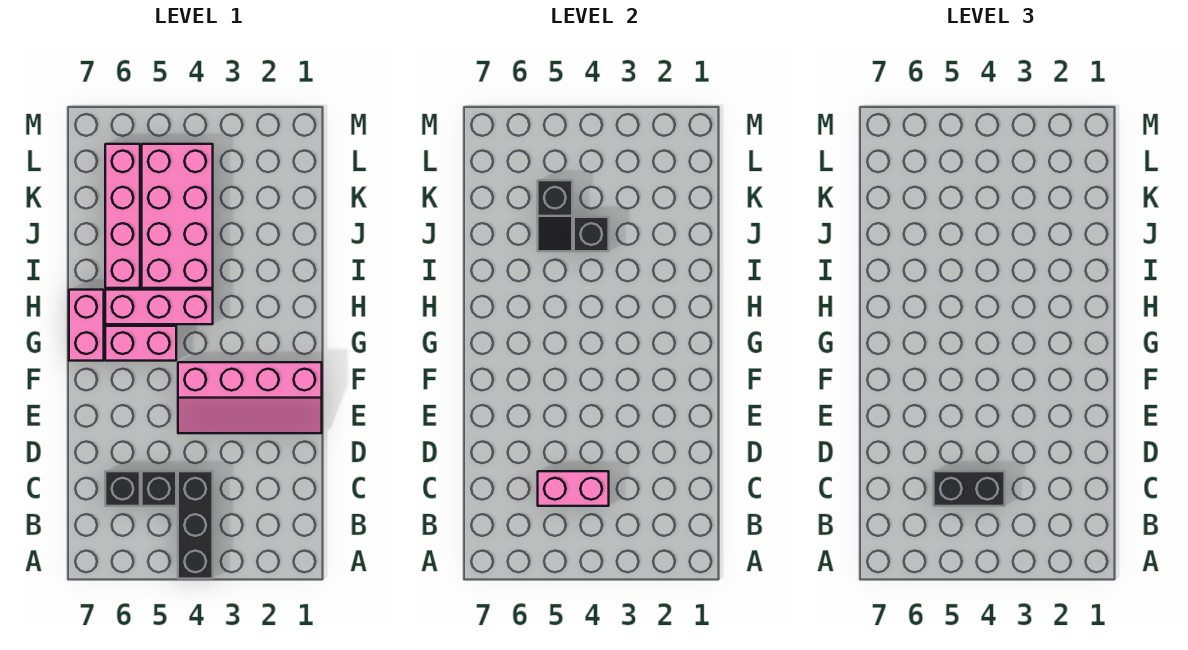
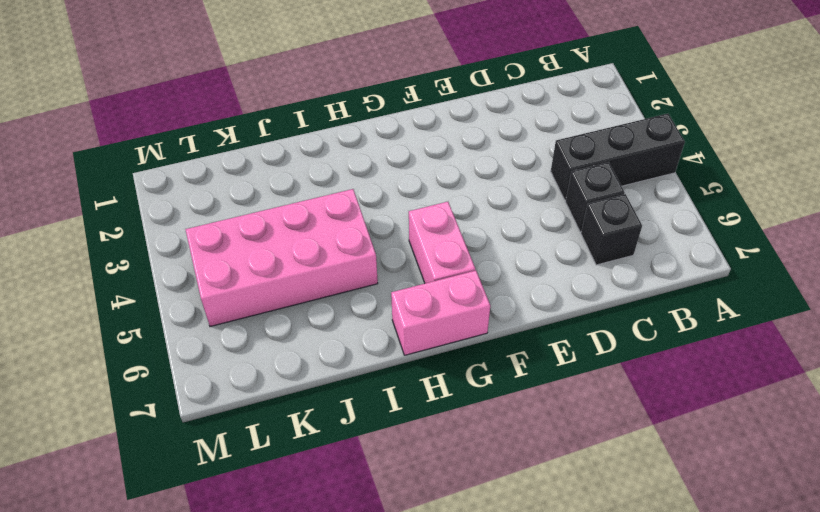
none -> pink slope E1:F4 level 1 top F
none -> pink brick H4:H6 level 1
none -> pink brick I6:L6 level 1

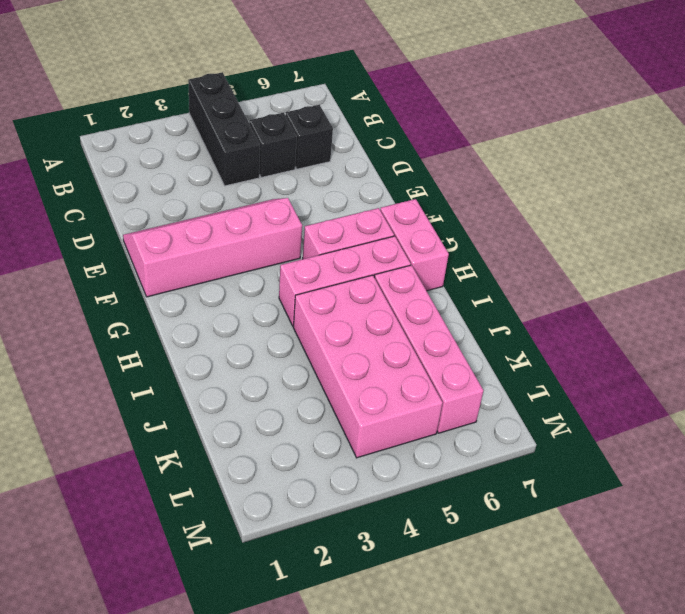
none -> pink brick C4:C5 level 2
none -> black brick J4 level 2
none -> black slope J5:K5 level 2 top K

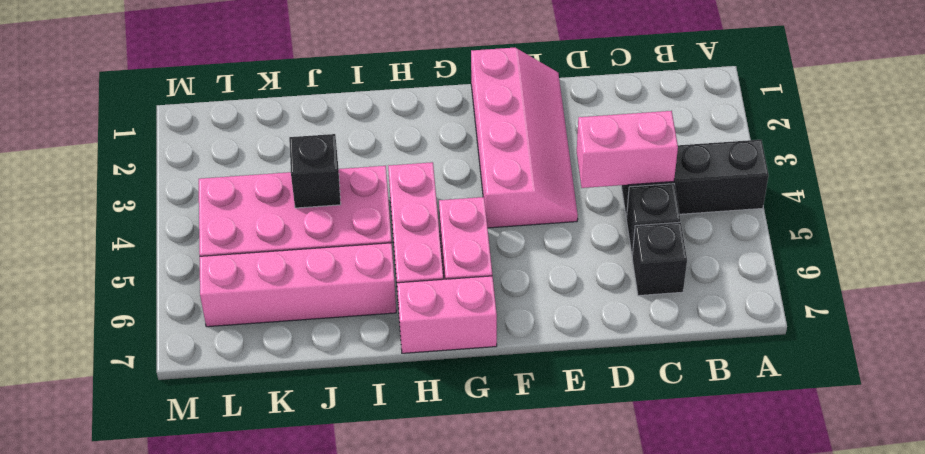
pink brick C4:D4 level 2 -> pink brick C4:C5 level 2
none -> black slope J5:K5 level 2 top K
none -> black brick C4:C5 level 3

